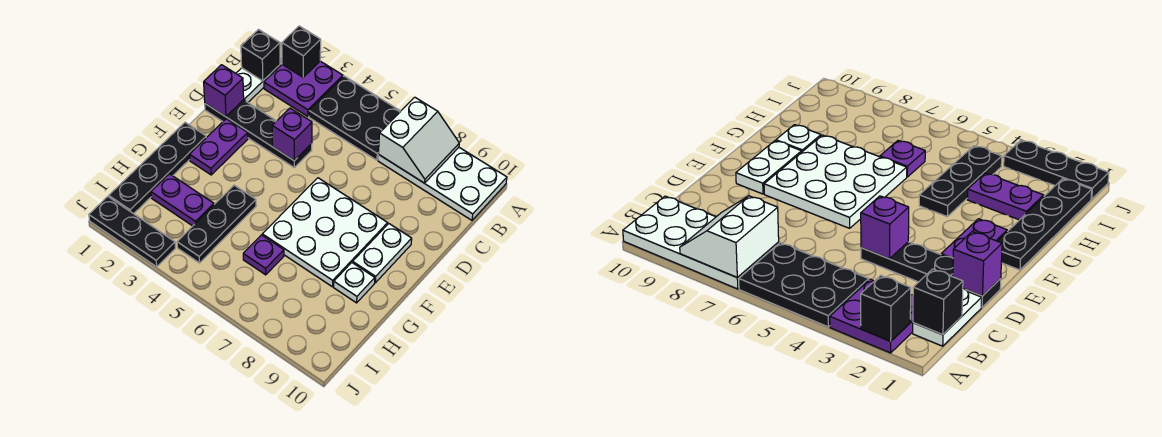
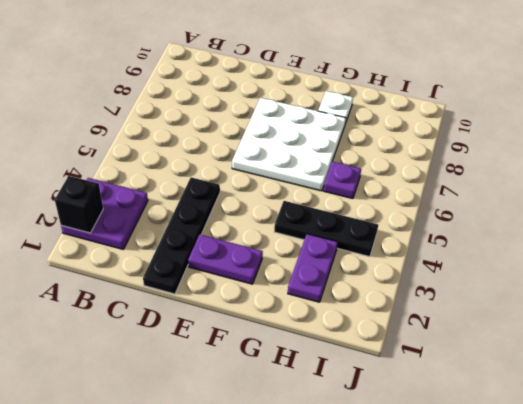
none -> black plate A4:B6 level 1
none -> white plate A7:B10 level 1
none -> white plate B1:C1 level 1

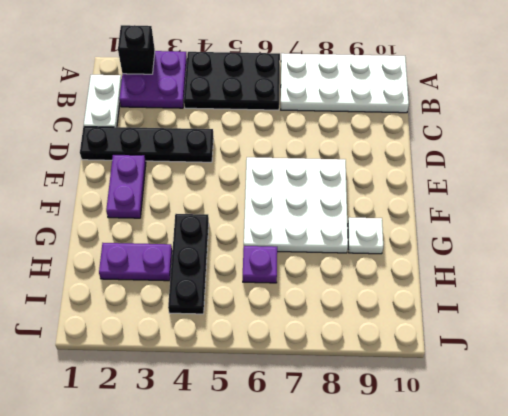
none -> white plate E9:F9 level 1
none -> black plate F1:I1 level 1
none -> black plate J1:J3 level 1

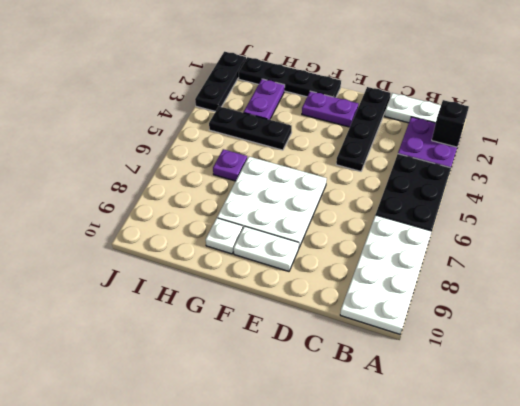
none -> white slope A7:B8 level 2 top 7
none -> black brick B1 level 2
none -> purple brick D1 level 2

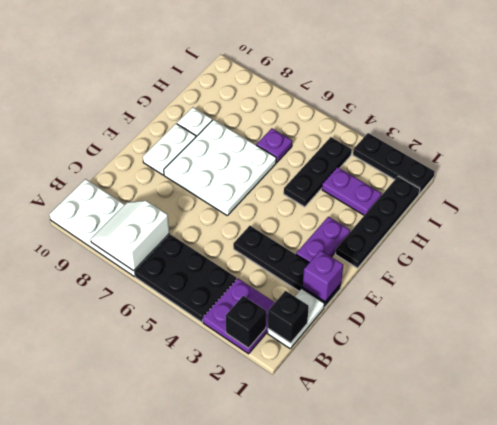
none -> purple brick D4 level 2

